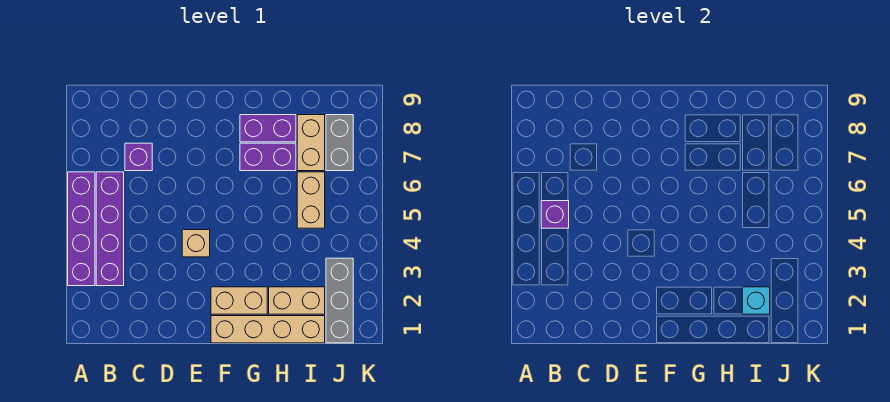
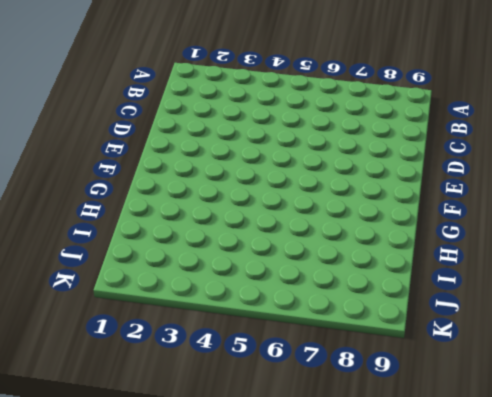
none -> purple brick A3:A6 level 1
none -> purple brick B3:B6 level 1
none -> purple brick C7 level 1

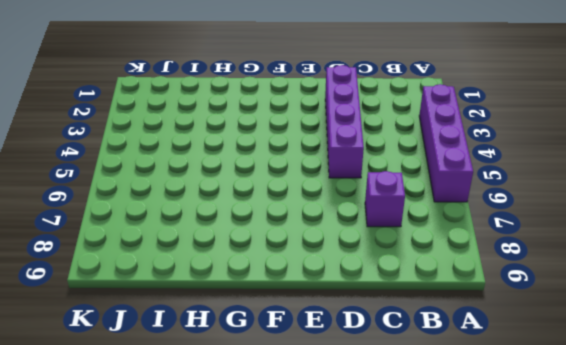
purple brick D2:D5 level 1 -> purple brick B3:B6 level 1
none -> tan brick E4 level 1
none -> tan brick F1:I1 level 1
none -> tan brick F2:G2 level 1

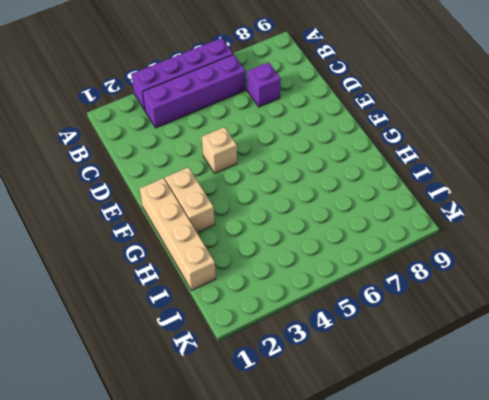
none -> purple brick G7:H7 level 1
none -> purple brick G8:H8 level 1
none -> tan brick H2:I2 level 1

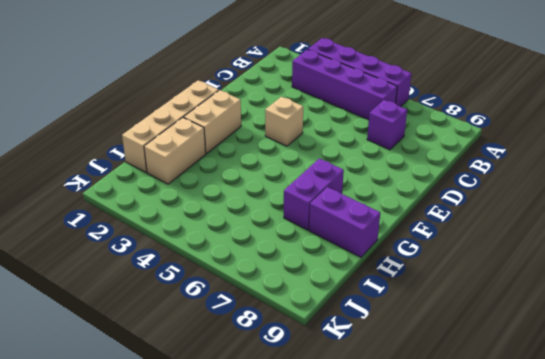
purple brick H8:H9 level 1 -> purple brick G8:H8 level 1
none -> tan brick I5:I6 level 1
none -> tan brick I7:I8 level 1
none -> grey brick J1:J3 level 1

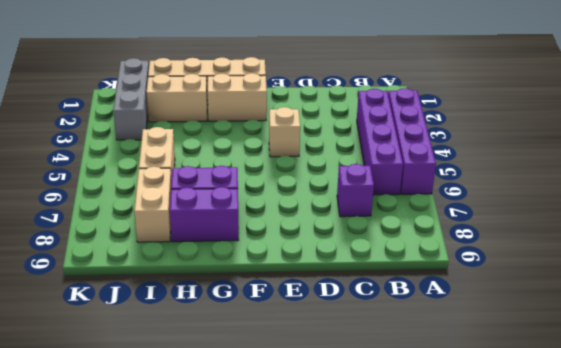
none -> grey brick J7:J8 level 1
none -> purple brick B5 level 2
none -> cyan brick I2 level 2

